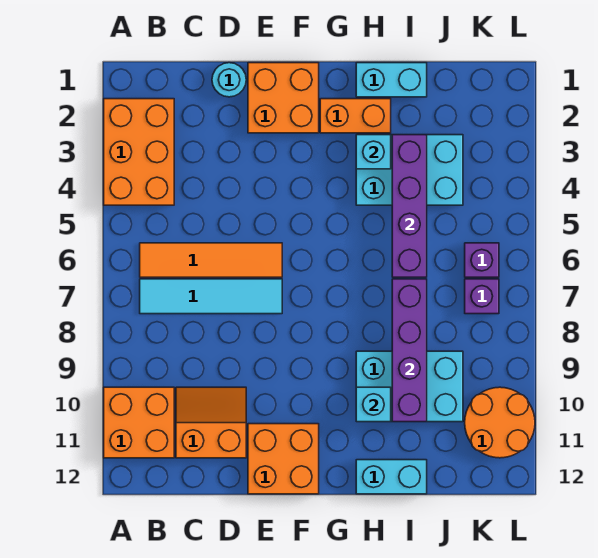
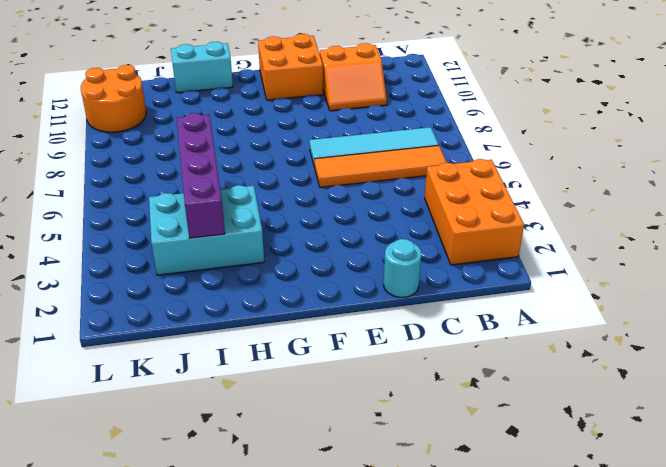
none -> orange brick A10:B11 level 1
none -> orange brick E1:F2 level 1
none -> orange brick G2:H2 level 1

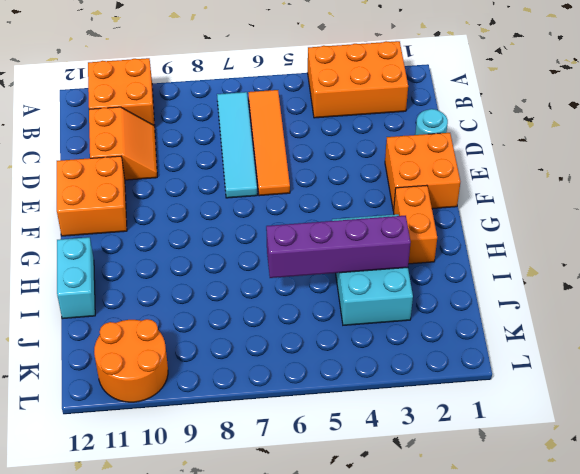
none -> cyan brick H1:I1 level 1
none -> cyan brick H9:J10 level 1
none -> purple brick K6 level 1

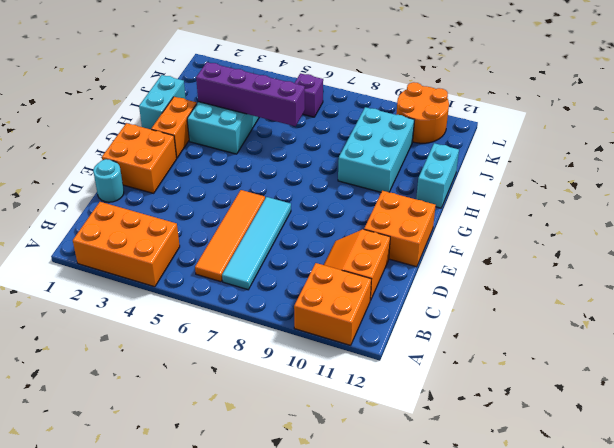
none -> purple brick K7 level 1
none -> cyan brick H3 level 2
none -> cyan brick H10 level 2

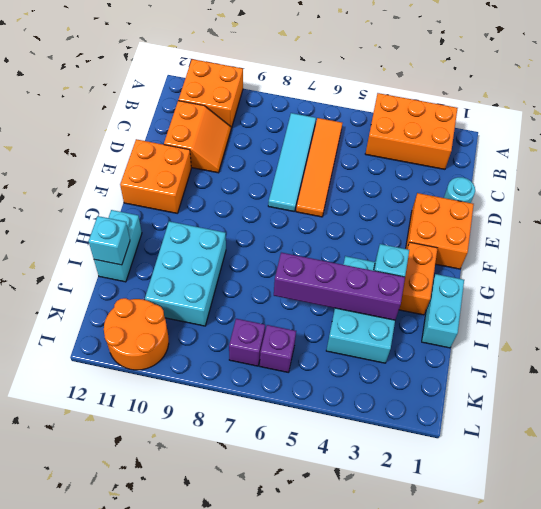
cyan brick I12 level 2 -> cyan brick H10 level 2
none -> purple brick I7:I10 level 2

